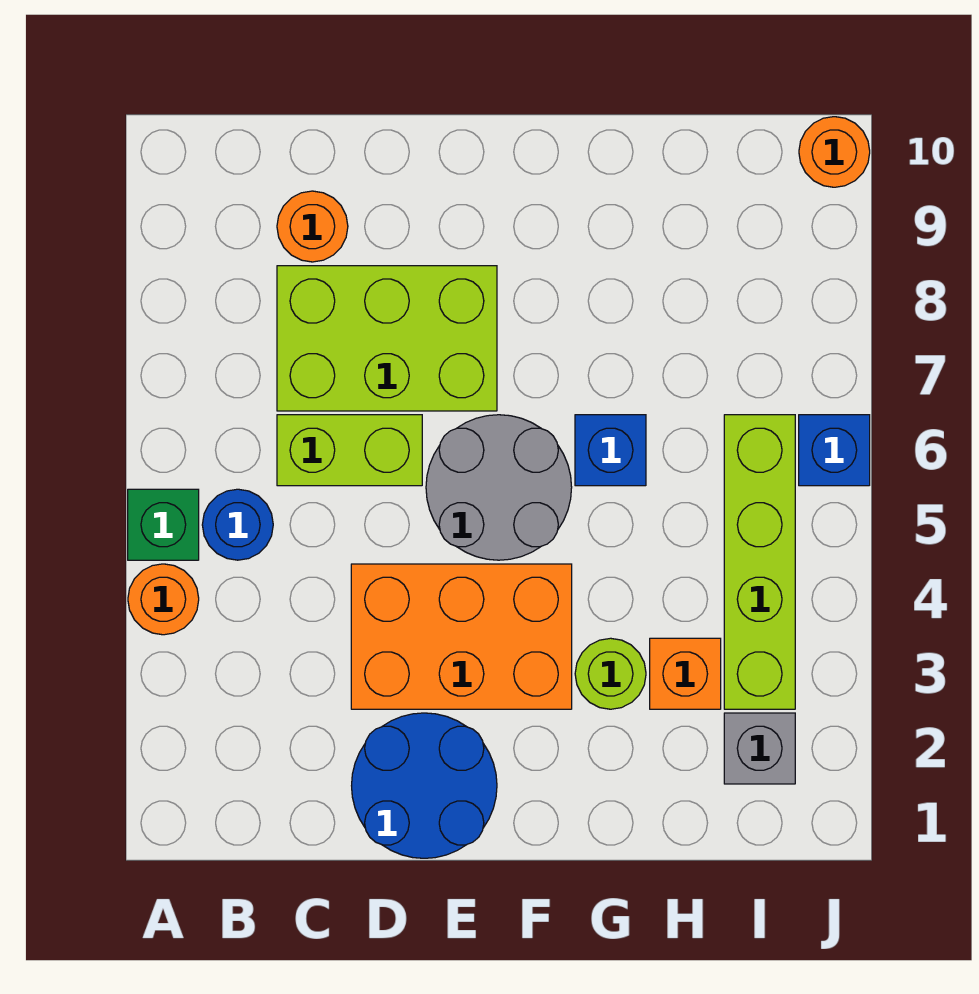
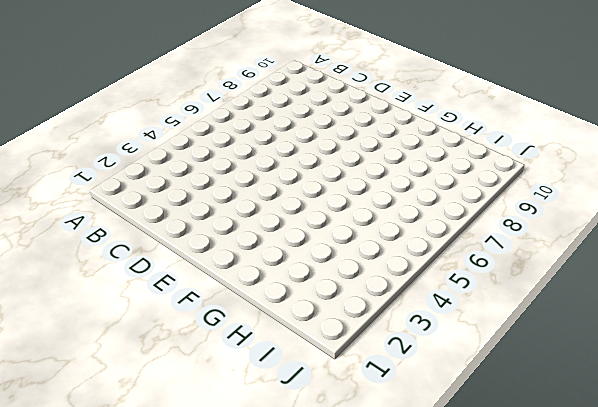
none -> orange round brick A4 level 1
none -> green brick A5 level 1
none -> blue round brick B5 level 1

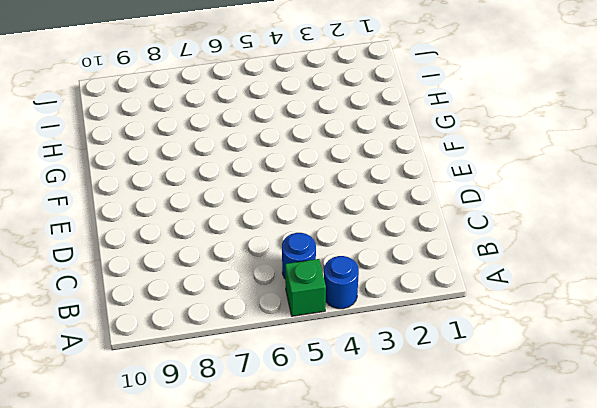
blue round brick A4 level 1 -> orange round brick A4 level 1
none -> lime brick C6:D6 level 1
none -> lime brick C7:E8 level 1
none -> orange round brick C9 level 1

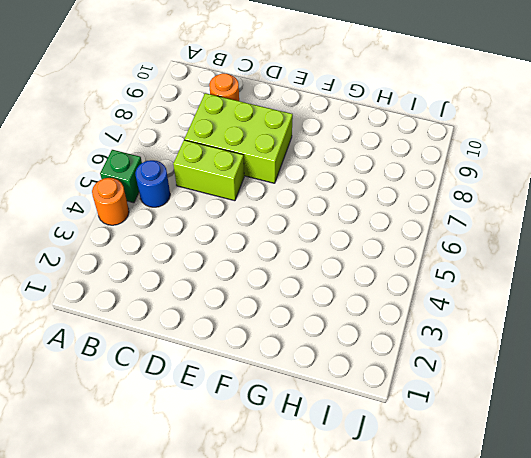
none -> blue round brick D1:E2 level 1
none -> orange brick D3:F4 level 1
none -> grey round brick E5:F6 level 1

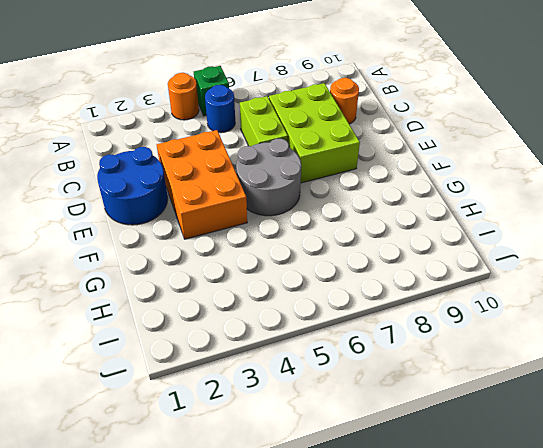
none -> lime round brick G3 level 1
none -> blue brick G6 level 1
none -> orange brick H3 level 1

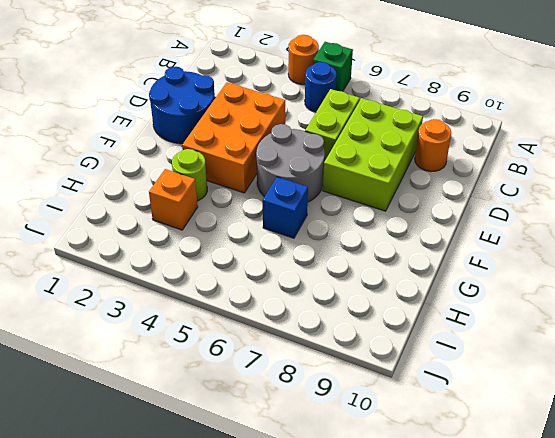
none -> grey brick I2 level 1
none -> lime brick I3:I6 level 1
none -> blue brick J6 level 1

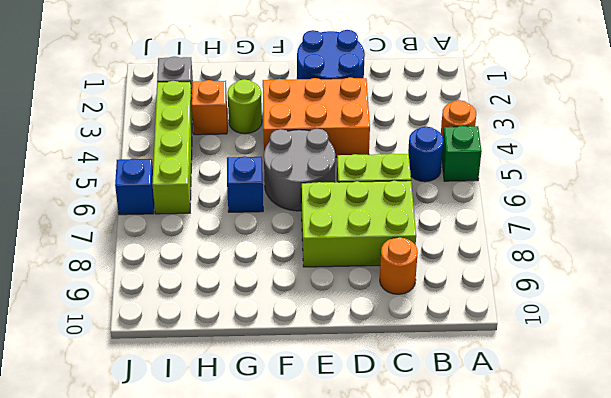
none -> orange round brick J10 level 1

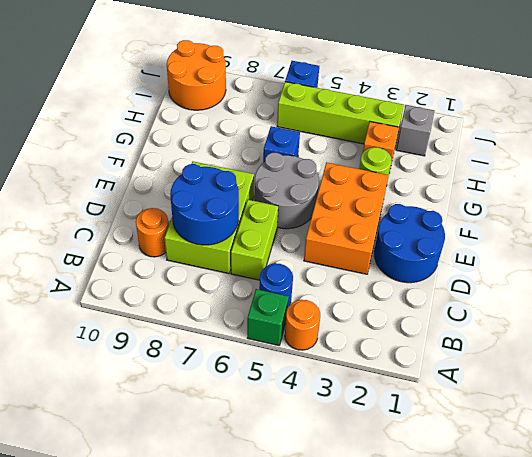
blue round brick C7:D8 level 2 -> none
orange round brick I9:J10 level 1 -> orange round brick J10 level 1

